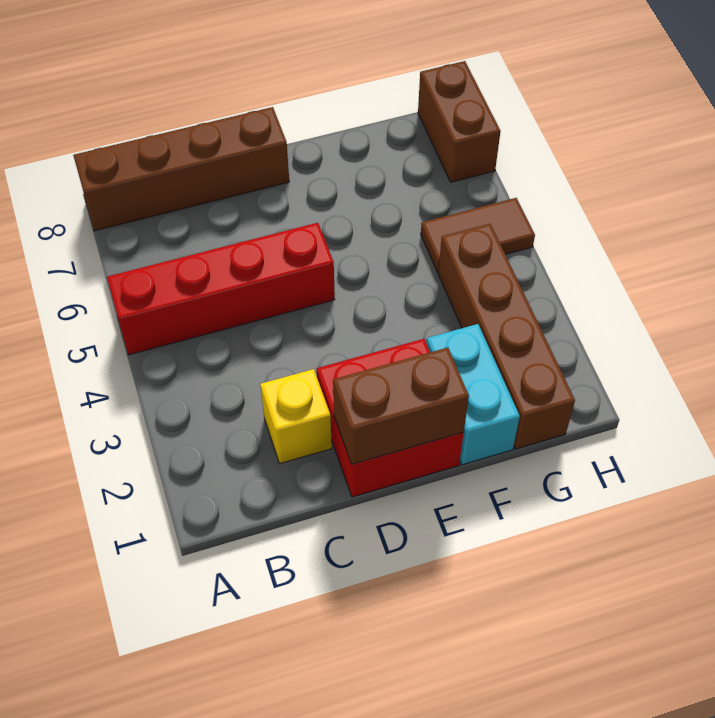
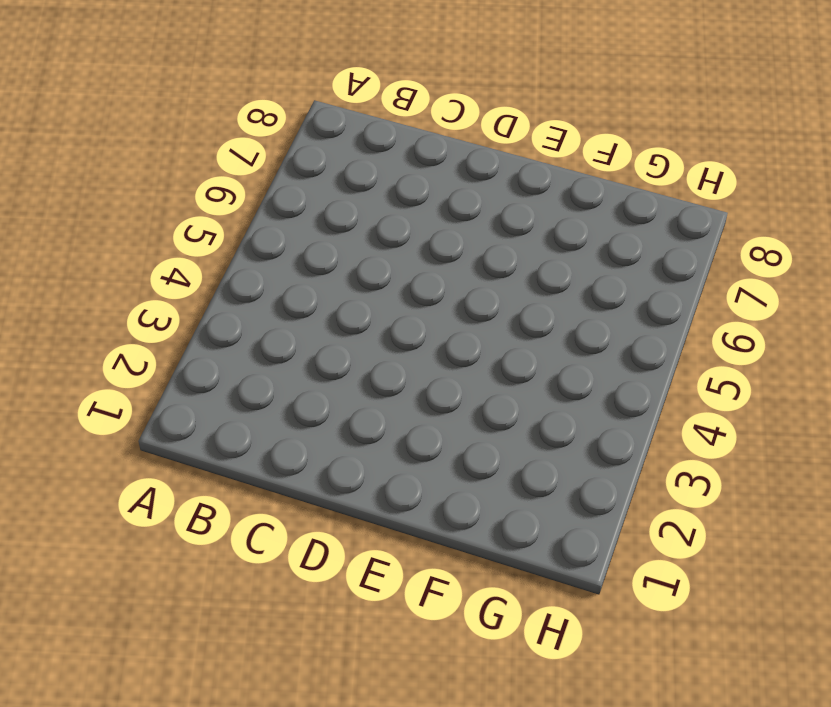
none -> red brick A5:D5 level 1
none -> brown brick A8:D8 level 1

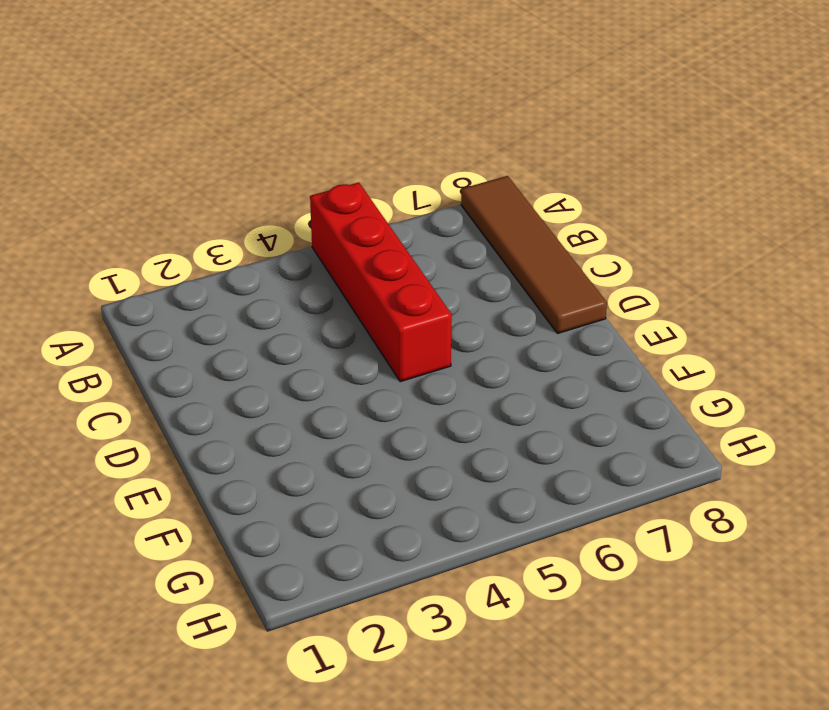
brown tile A8:D8 level 1 -> brown brick A8:D8 level 1
none -> yellow brick C2 level 1
none -> red brick D1:E2 level 1

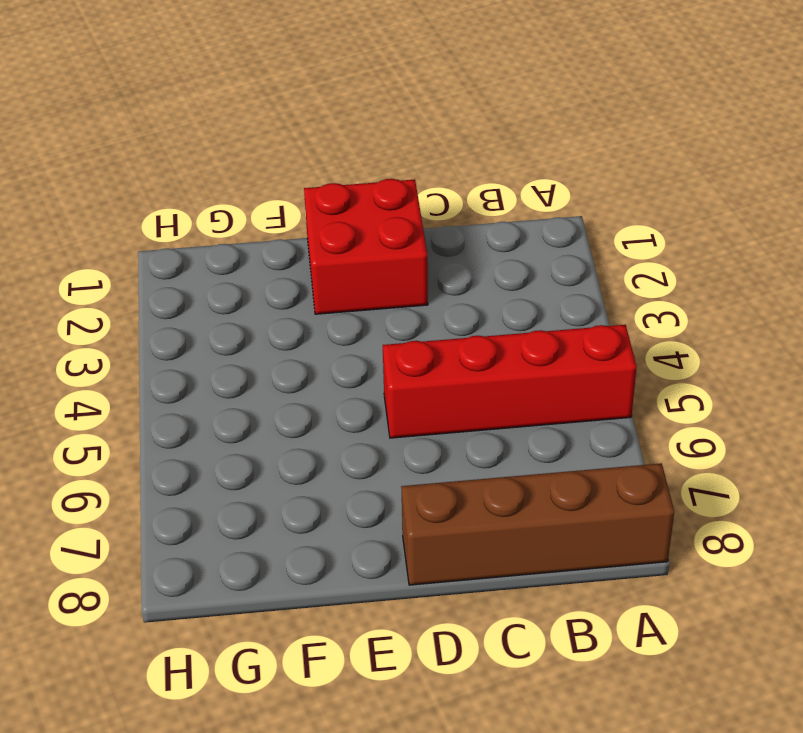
none -> yellow brick C2 level 1
none -> cyan brick F1:F2 level 1

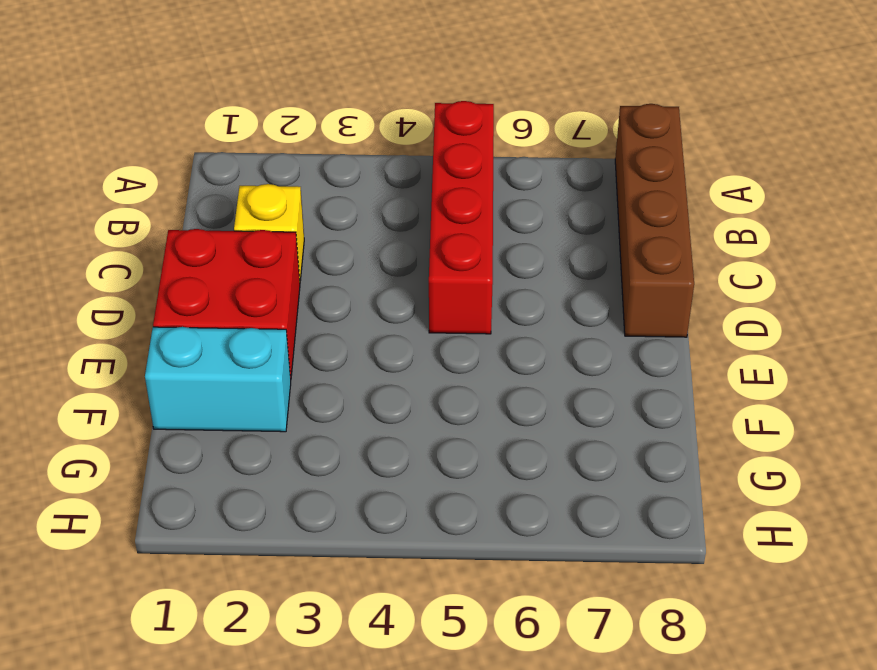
none -> brown brick G1:G4 level 1
none -> brown tile G5:H5 level 1

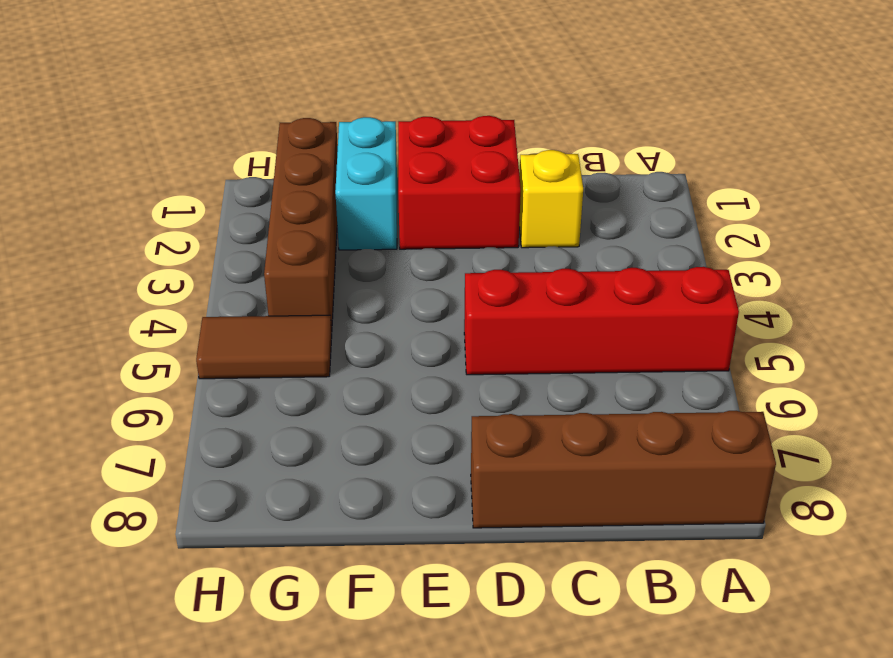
none -> brown brick H7:H8 level 1
none -> brown brick D1:E1 level 2

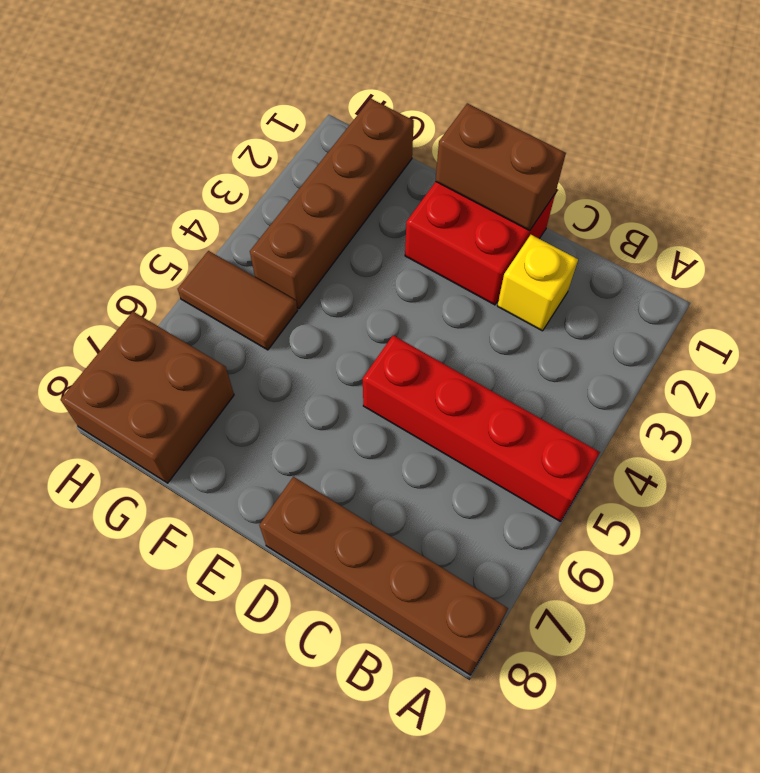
brown brick G7:H8 level 1 -> brown brick H7:H8 level 1
none -> cyan brick F1:F2 level 1

